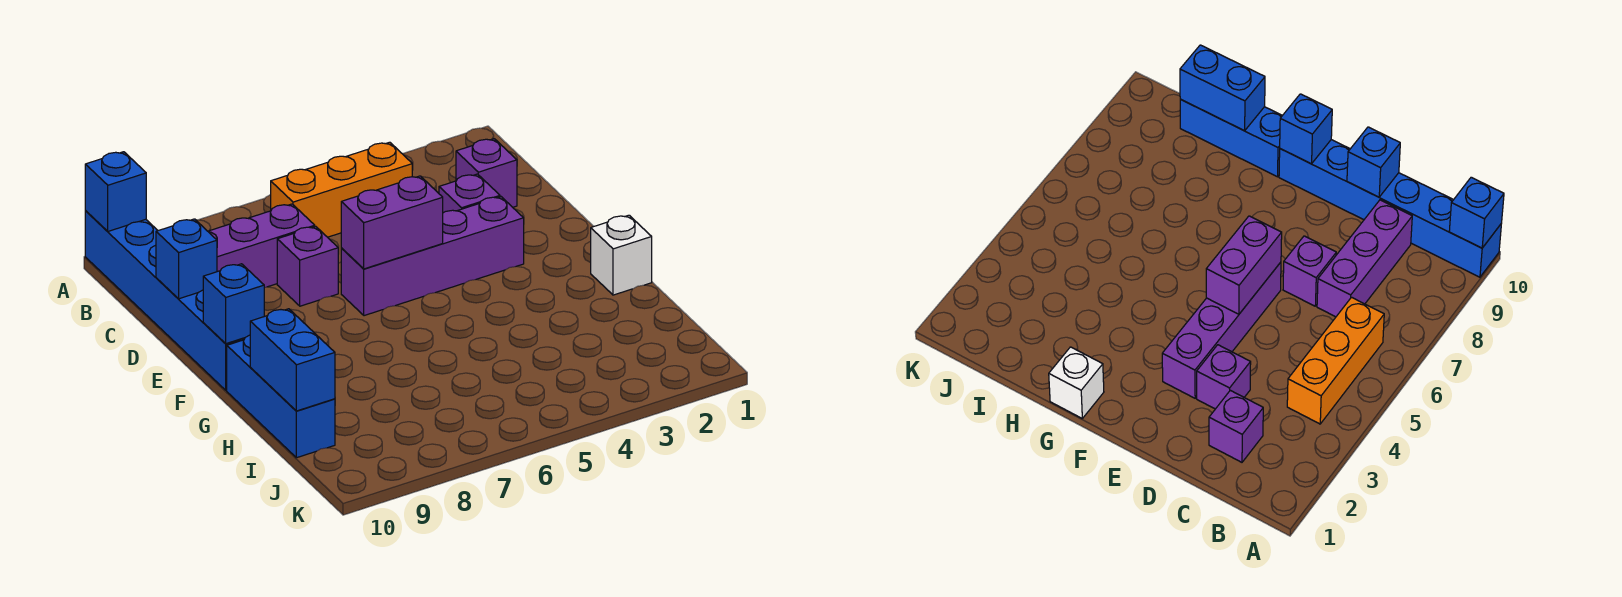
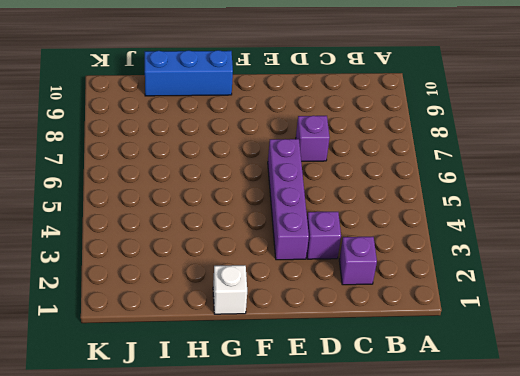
none -> blue brick A10:F10 level 1
none -> orange brick B4:B6 level 1
none -> purple brick C7:C9 level 1

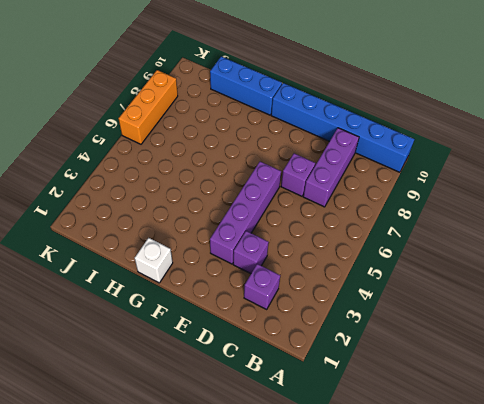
orange brick K6:K8 level 1 -> orange brick B4:B6 level 1
none -> blue brick A10 level 2
none -> blue brick D10 level 2
none -> purple brick E5:E6 level 2

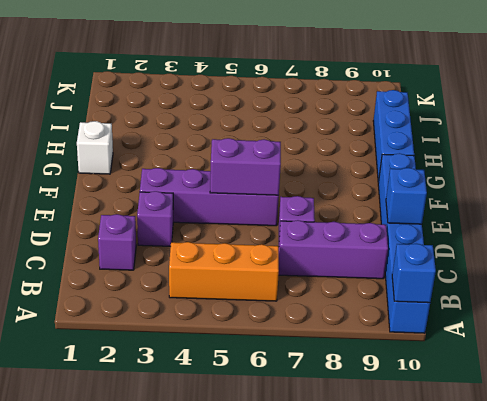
none -> blue brick F10 level 2
none -> blue brick H10:I10 level 2

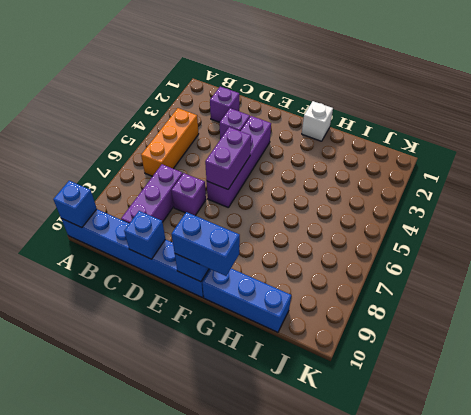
blue brick F10:G10 level 3 -> blue brick H10:I10 level 2

